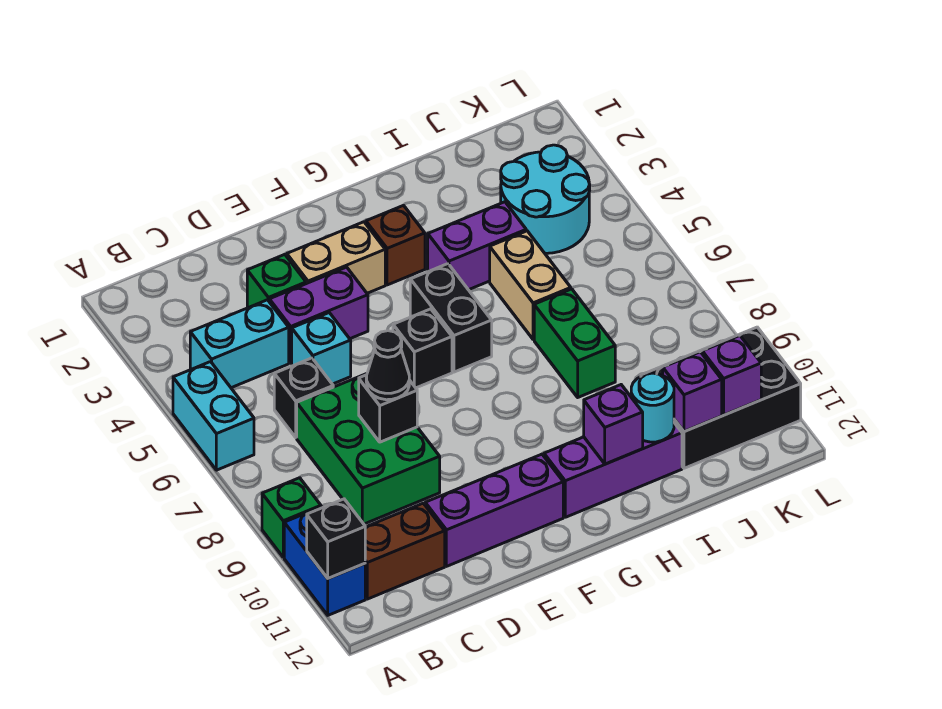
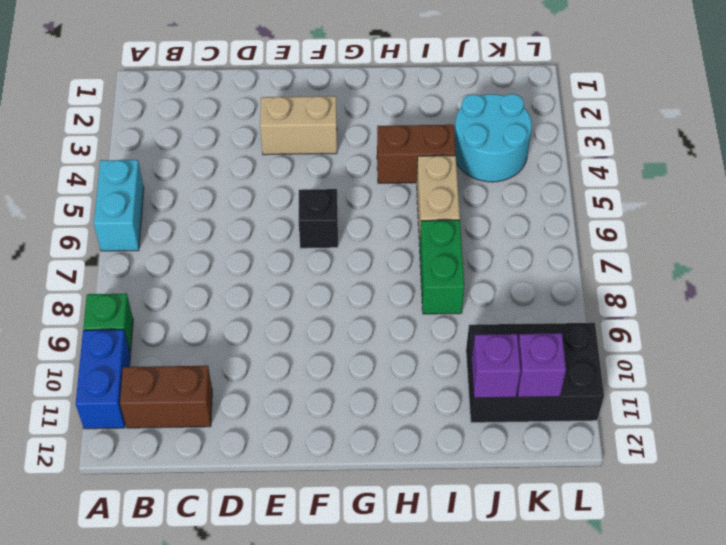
brown brick H4:I4 level 1 -> purple brick H4:I4 level 1
none -> cyan brick B4:C4 level 1
none -> black brick C6 level 1
none -> green brick C7:D9 level 1

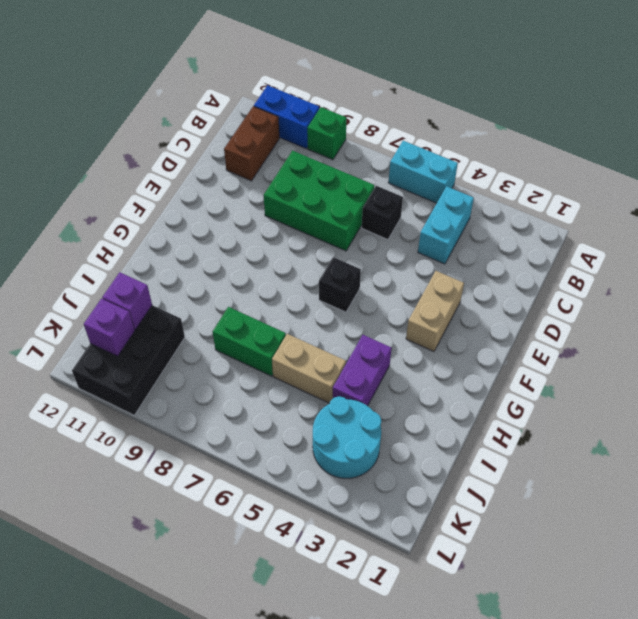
none -> green brick D3 level 1
none -> purple brick D4:E4 level 1
none -> cyan brick D5 level 1

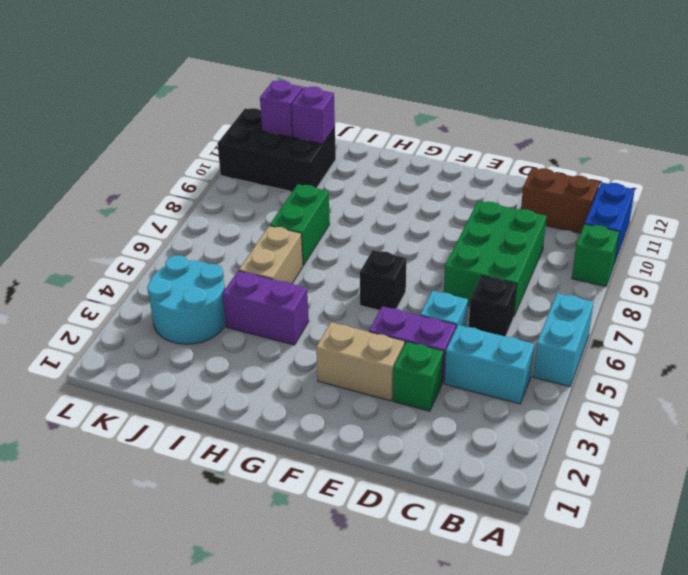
none -> purple brick D11:F11 level 1
none -> brown brick G3 level 1
none -> black brick G5:G6 level 1

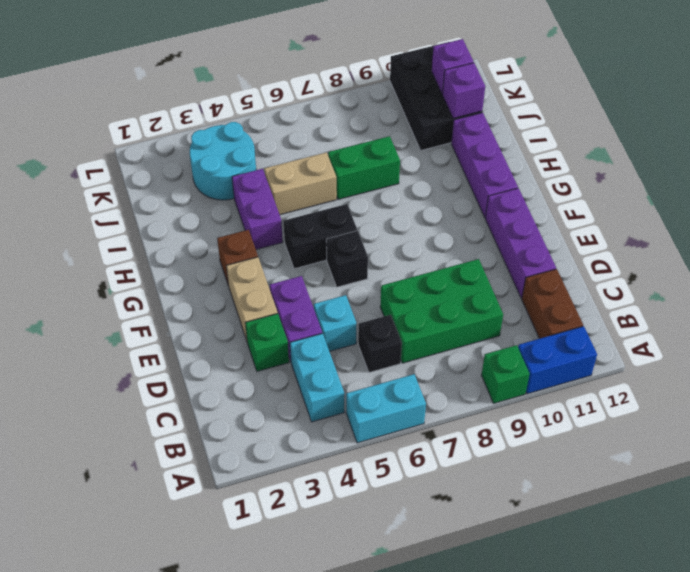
none -> black brick A11 level 2
none -> black brick D8 level 2
none -> purple brick H11 level 2

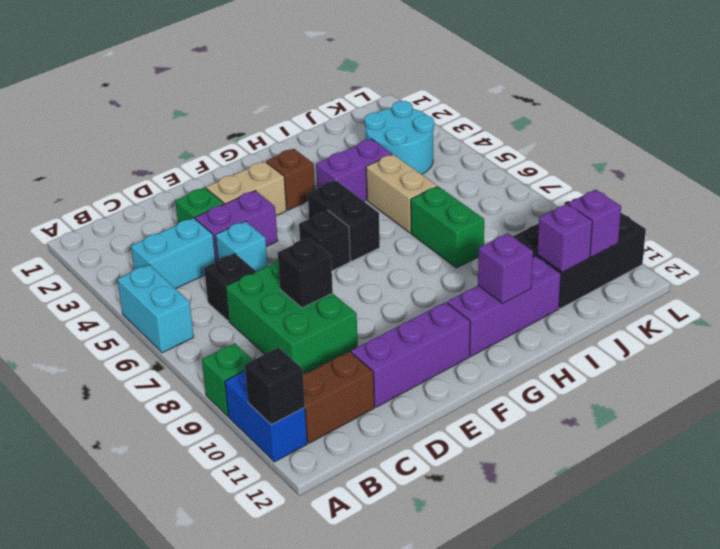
none -> cyan round brick I11 level 2
none -> black cone D8 level 3

